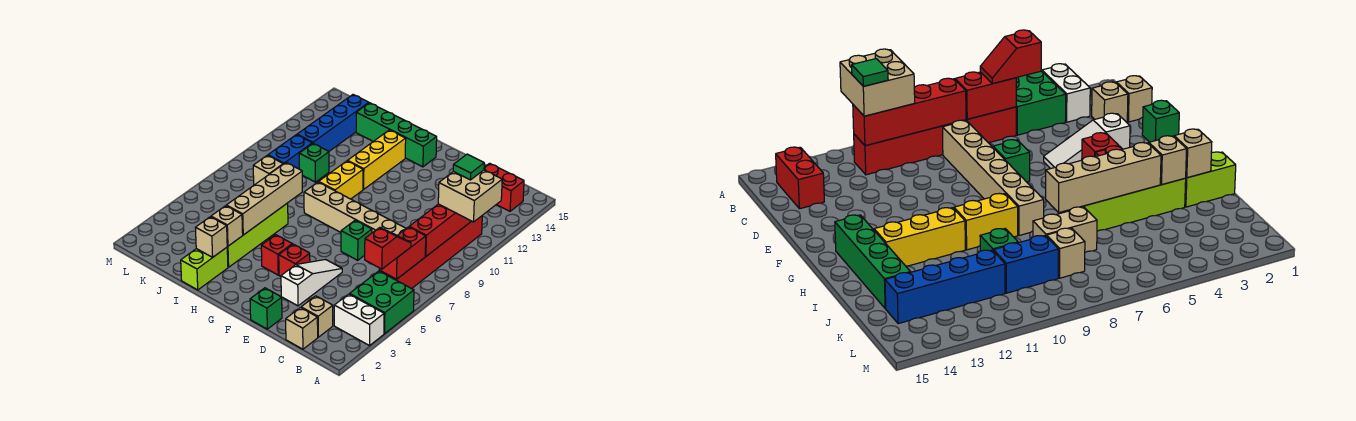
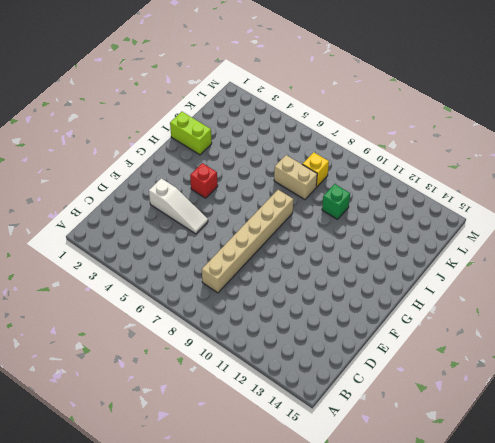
yellow brick K8 level 1 -> tan brick K8 level 1
none -> white brick A3:B3 level 1
none -> green brick A4:B5 level 1
none -> red brick B6:B11 level 1
none -> red brick B14:C14 level 1

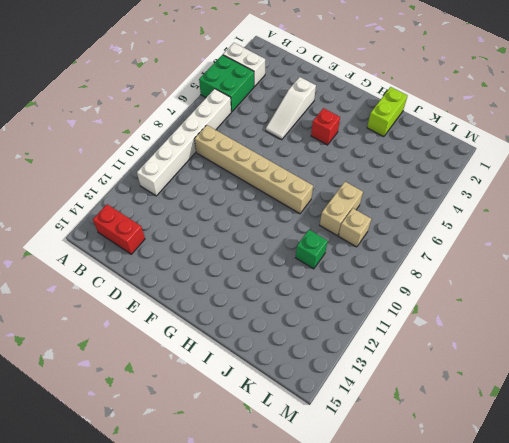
white brick B6:B11 level 1 -> red brick B6:B11 level 1
none -> tan brick C1 level 1
none -> tan brick C2 level 1
none -> green brick E1 level 1
none -> green brick E7 level 1

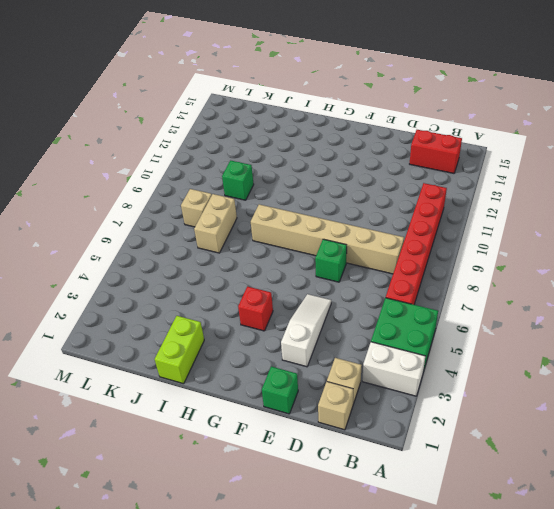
none -> red brick F4 level 1
none -> green brick G14:J14 level 1
none -> yellow brick H9:H10 level 1
none -> yellow brick H11:H13 level 1

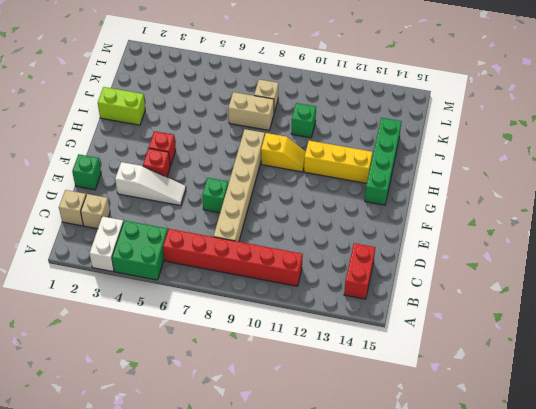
yellow slope H9:H10 level 1 top 9 -> yellow brick H9:H10 level 1
none -> lime brick I3:I6 level 1
none -> blue brick K9:K10 level 1
none -> blue brick K11:K14 level 1
none -> red brick B6:B7 level 2

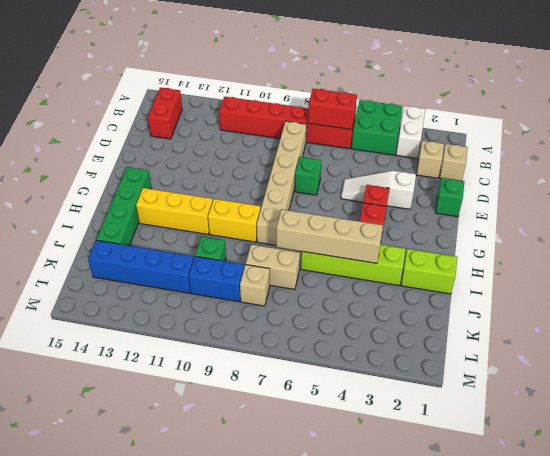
none -> red brick B8:B11 level 2
none -> tan brick I2 level 2
none -> tan brick I3 level 2
none -> tan brick A10:B11 level 3

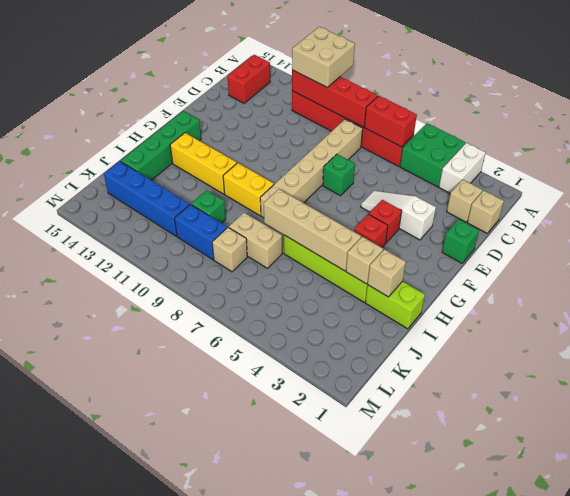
none -> red slope B5:B6 level 3 top 5
none -> green tile B11 level 4

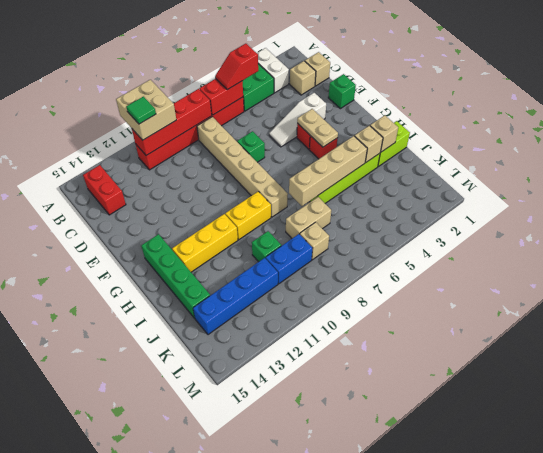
tan plate F4:G4 level 2 -> none

